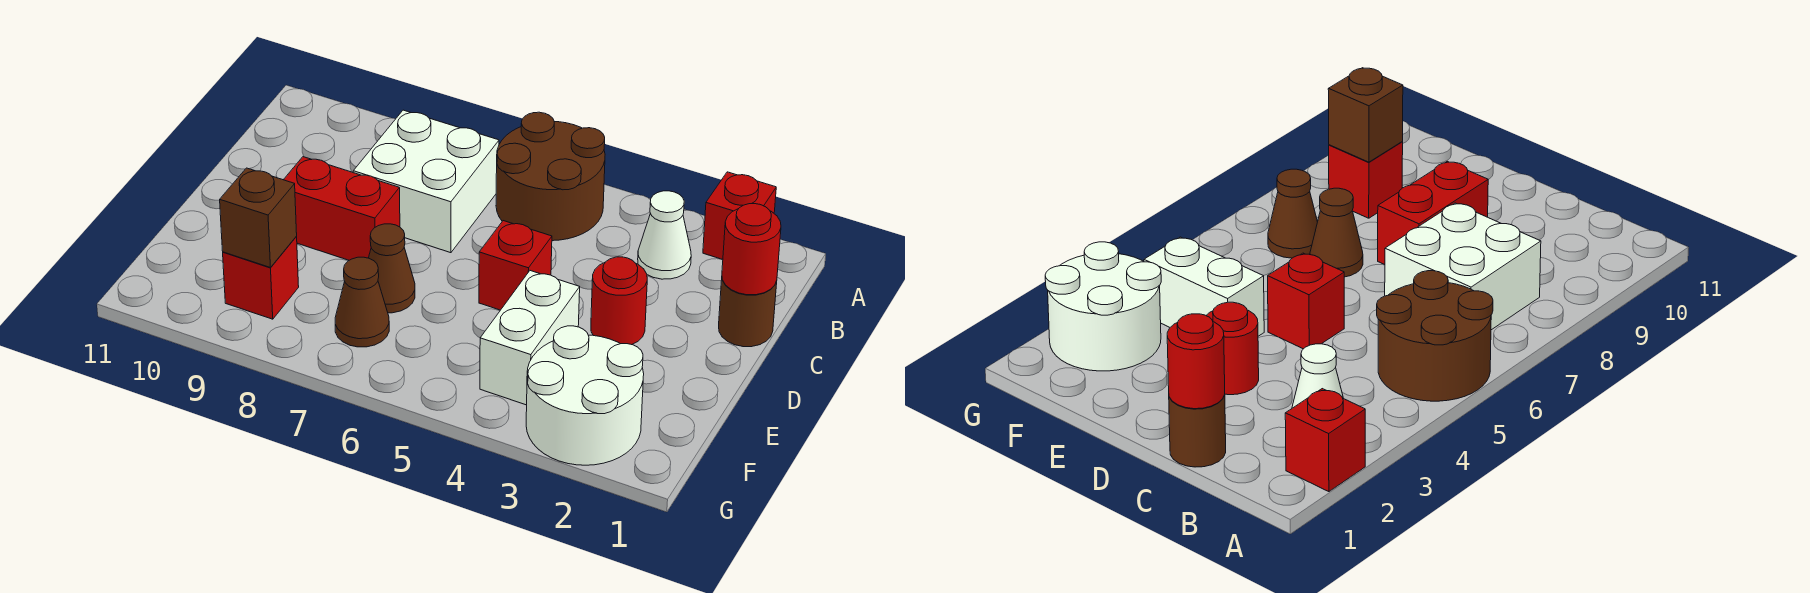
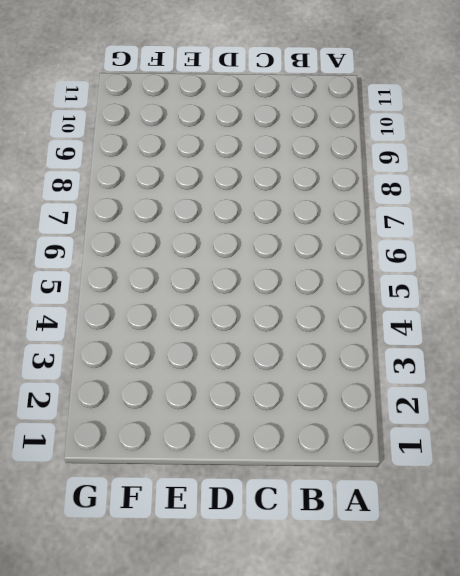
none -> red brick A2 level 1
none -> brown round brick A5:B6 level 1
none -> white cone B3 level 1

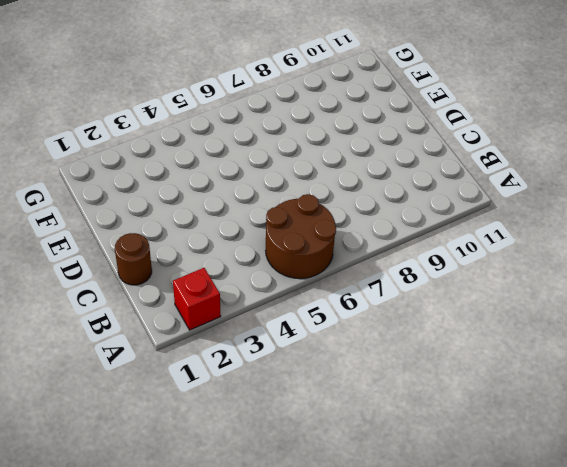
none -> white cone B3 level 1
none -> white brick B7:C8 level 1
none -> red round brick D3 level 1

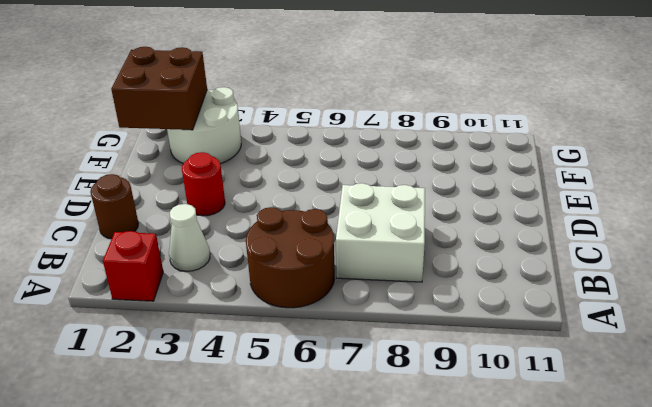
brown brick F1:G2 level 2 -> none
none -> red brick D5 level 1
none -> red brick D8:D9 level 1
none -> white brick E4:F4 level 1

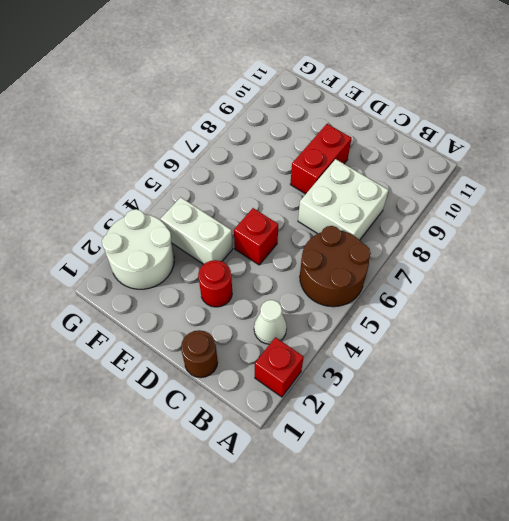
none -> brown cone E7 level 1
none -> brown cone F7 level 1
none -> red brick F9 level 1

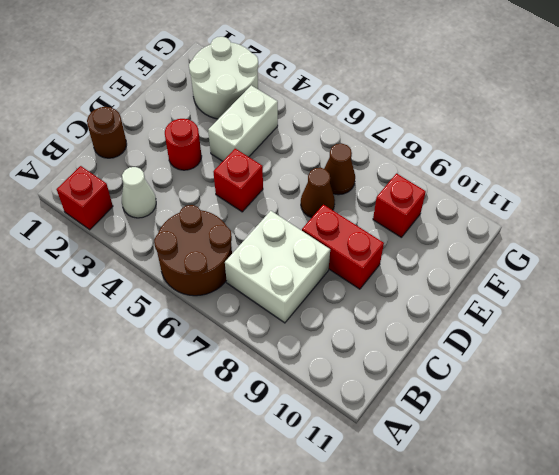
none -> red round brick C1 level 2
none -> brown brick F9 level 2

